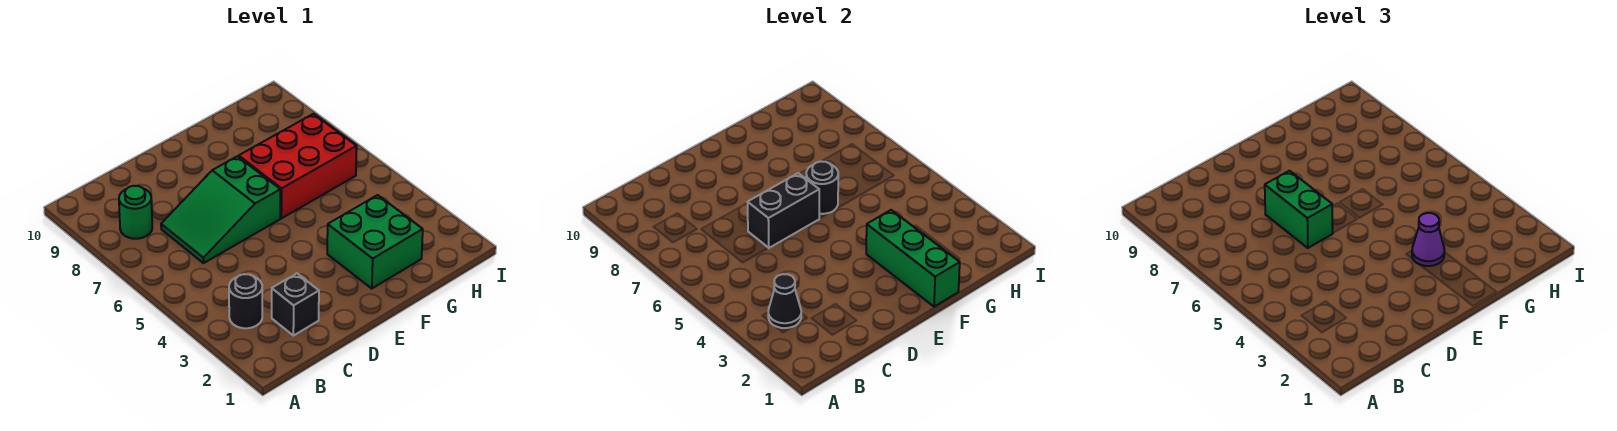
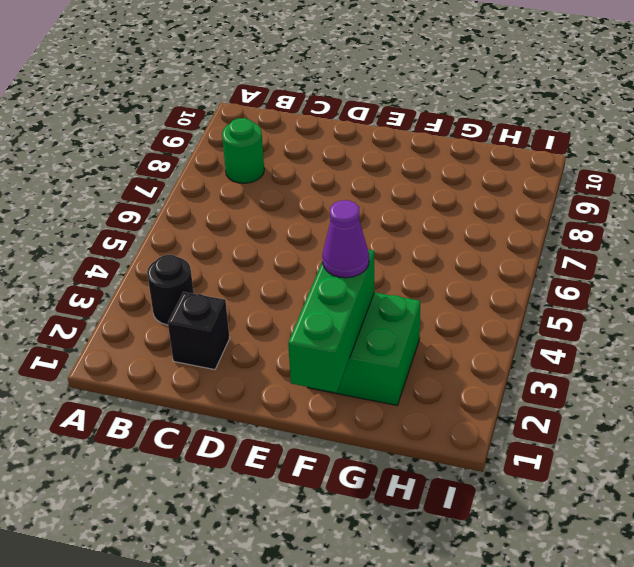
none -> green slope C6:E7 level 1 top E
none -> red brick F6:H7 level 1
none -> black cone B3 level 2

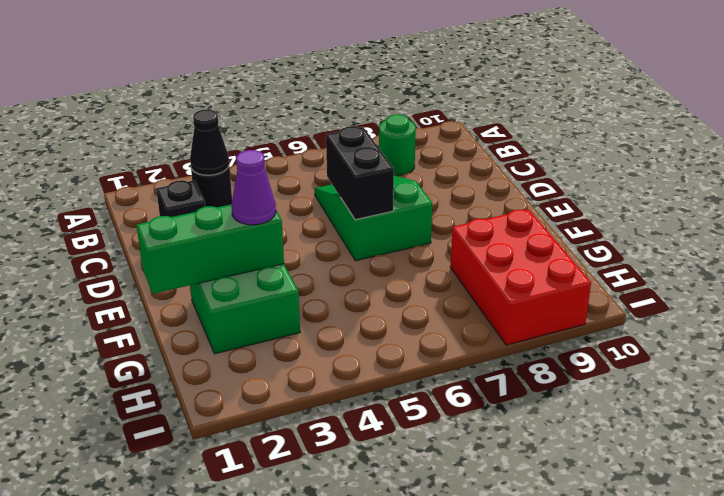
red brick G8:I9 level 1 -> red brick F6:H7 level 1
none -> black round brick F6 level 2
none -> green brick D6:D7 level 3

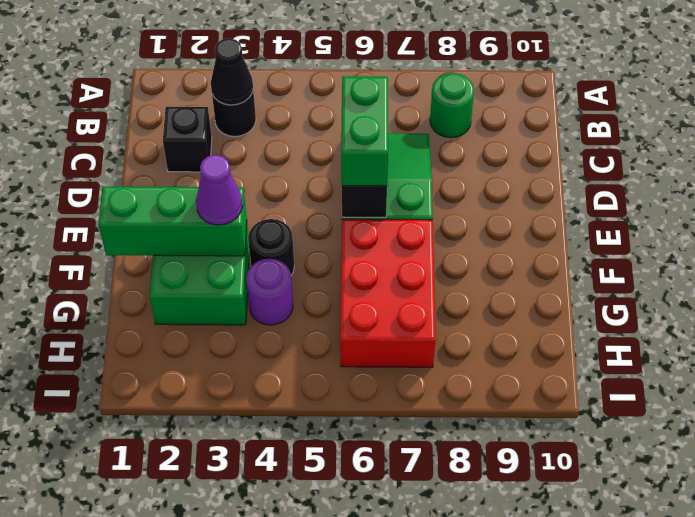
green brick D6:E6 level 3 -> green brick D6:D7 level 3
black round brick F4 level 1 -> black round brick F6 level 2
purple round brick G4 level 1 -> none

